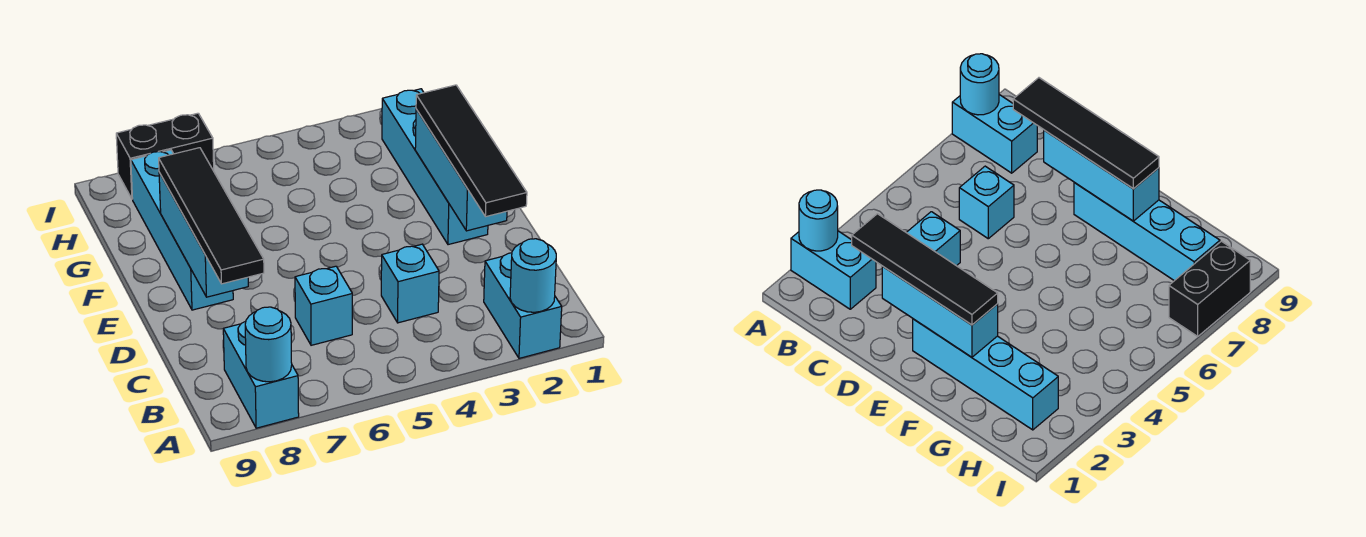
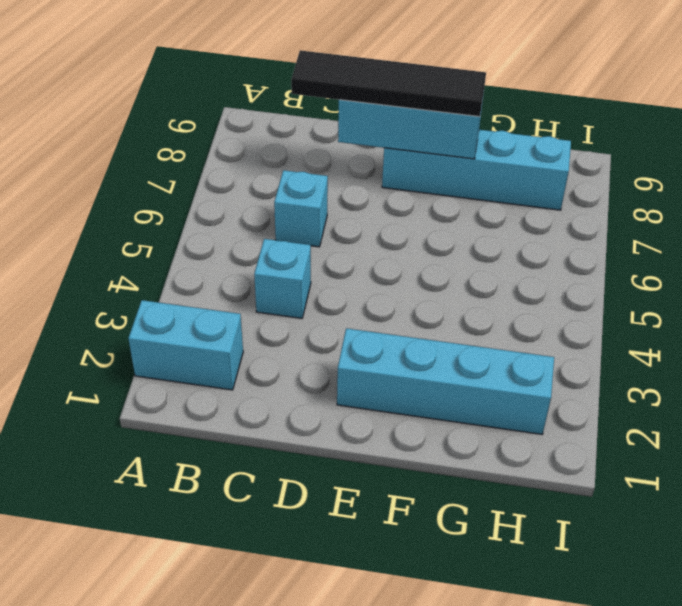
none -> cyan brick A8:B8 level 1
none -> black brick I7:I8 level 1
none -> cyan round brick A2 level 2

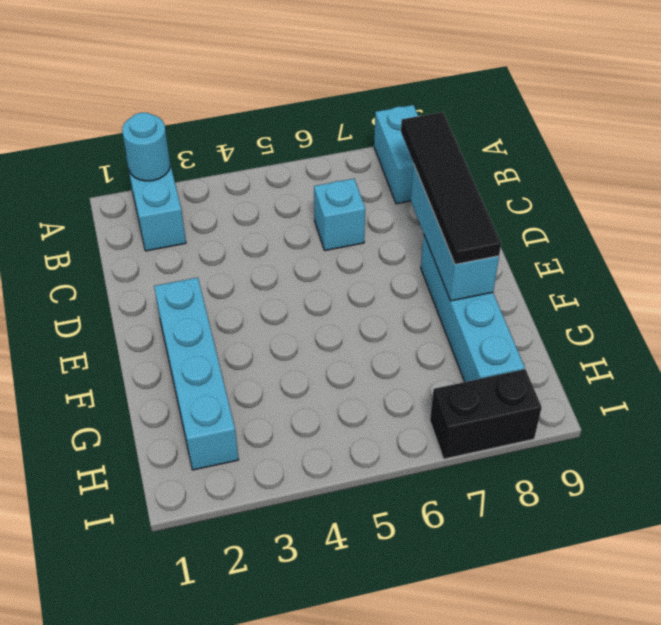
none -> cyan brick C4 level 1
none -> cyan round brick A8 level 2
none -> cyan brick D2:F2 level 2

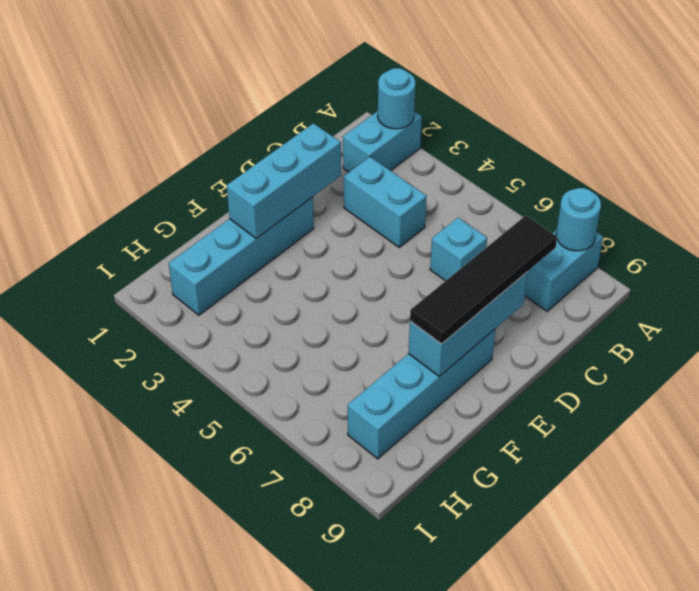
cyan brick C3:C4 level 1 -> cyan brick C4 level 1
none -> black brick I7:I8 level 1
none -> black tile C2:F2 level 3

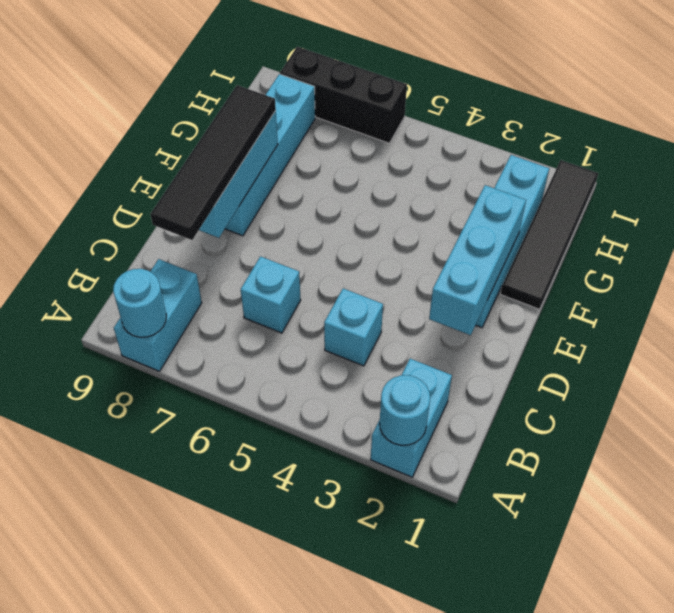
black tile F1:I1 level 1 -> black tile C2:F2 level 3
black brick I6:I8 level 1 -> black brick I7:I8 level 1

